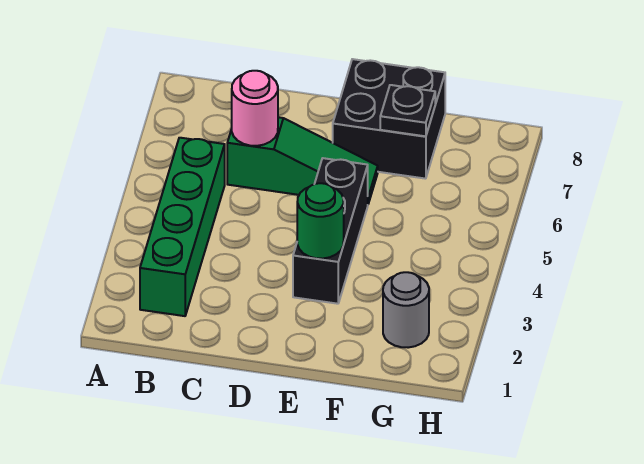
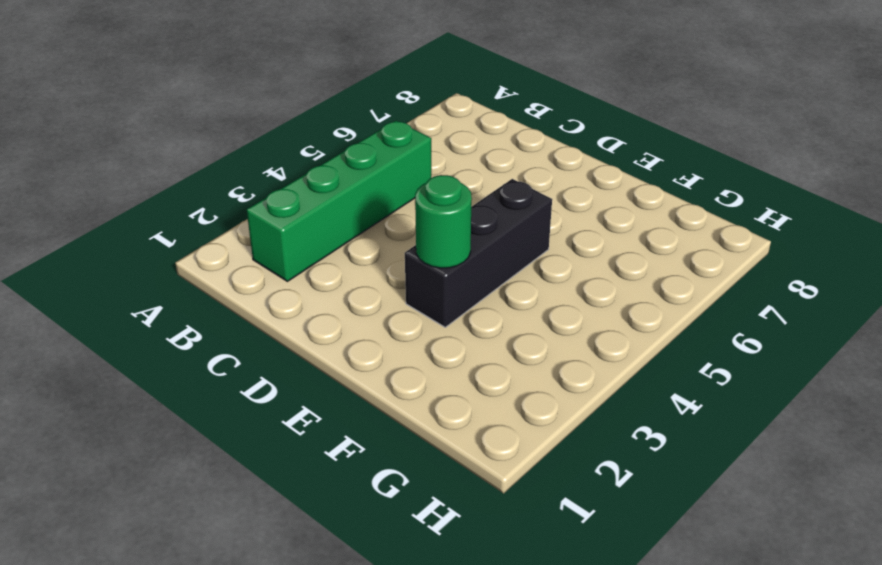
none -> green slope C6:E6 level 1 top C
none -> black brick E7:F8 level 1

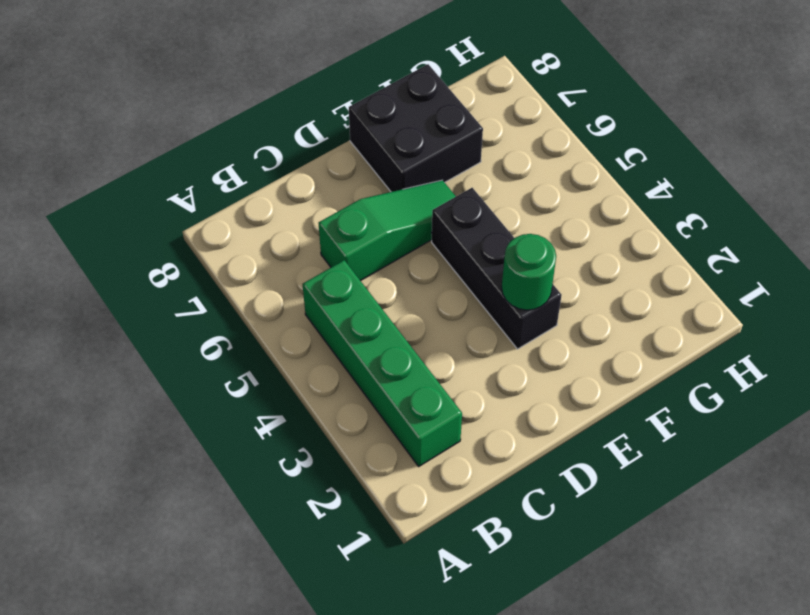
none -> grey round brick G2 level 1
none -> pink round brick C6 level 2

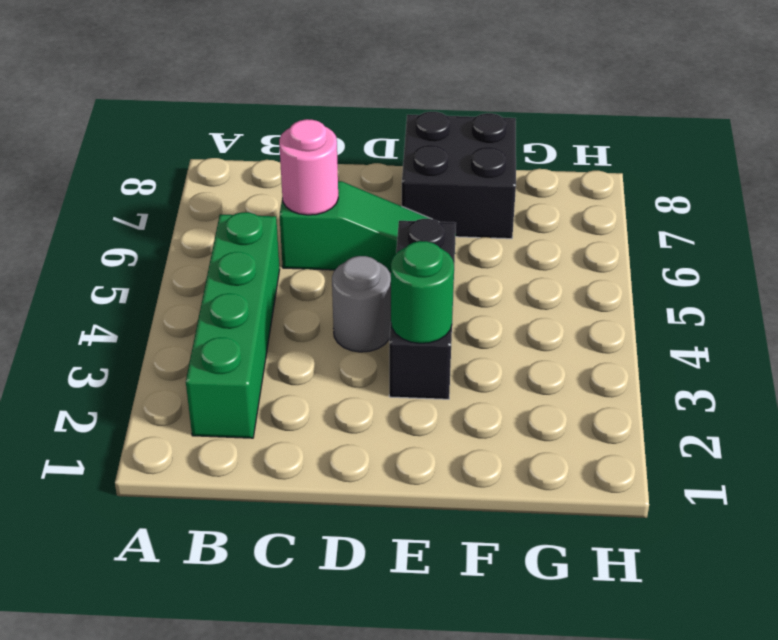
grey round brick D4 level 1 -> grey round brick G2 level 1
none -> black plate F7 level 2

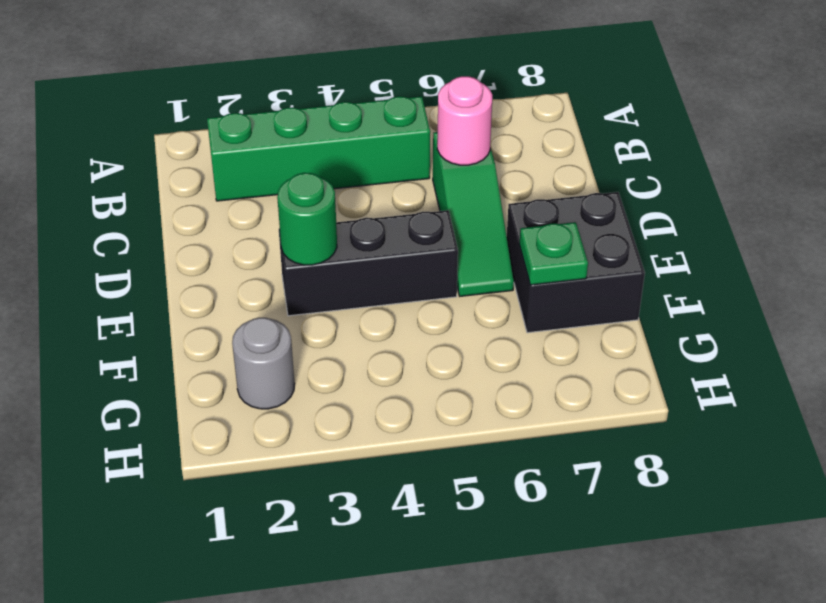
green plate F7 level 2 -> black plate F7 level 2

